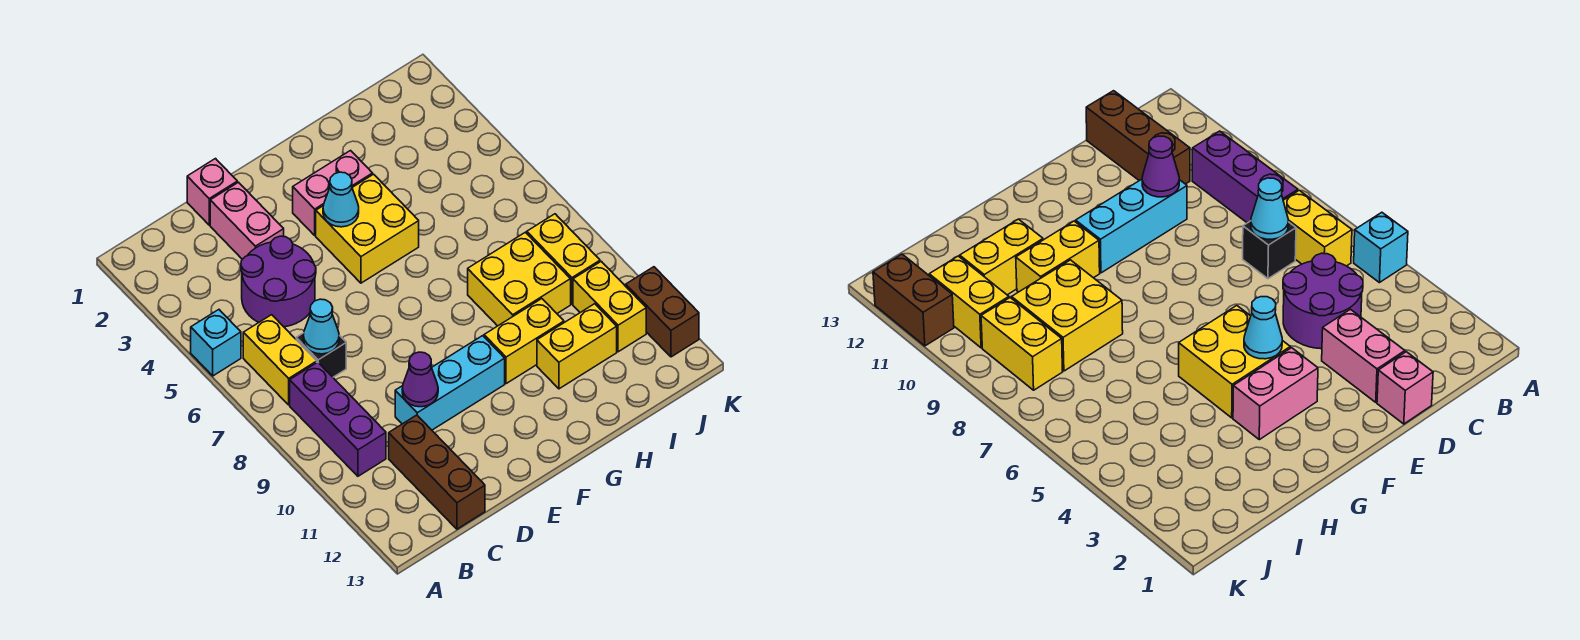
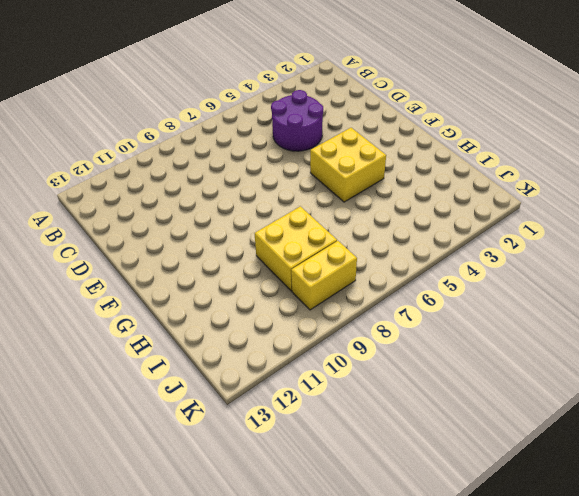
none -> cyan brick A5 level 1
none -> yellow brick B6:B7 level 1
none -> purple brick B8:B10 level 1

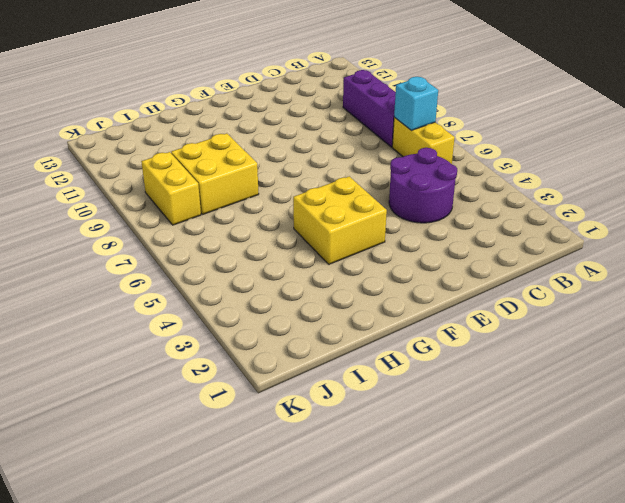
cyan brick B7 level 2 -> cyan brick A5 level 1
none -> black brick C7 level 1
none -> brown brick C11:C13 level 1
none -> pink brick D1 level 1

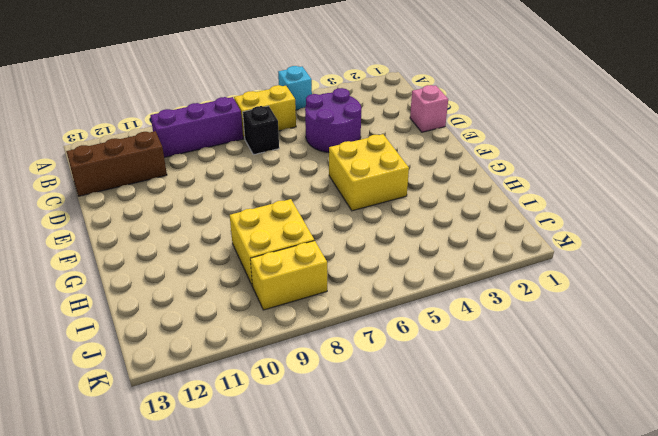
none -> pink brick D2:D3 level 1
none -> cyan brick D10:F10 level 1
none -> pink brick F3:G3 level 1

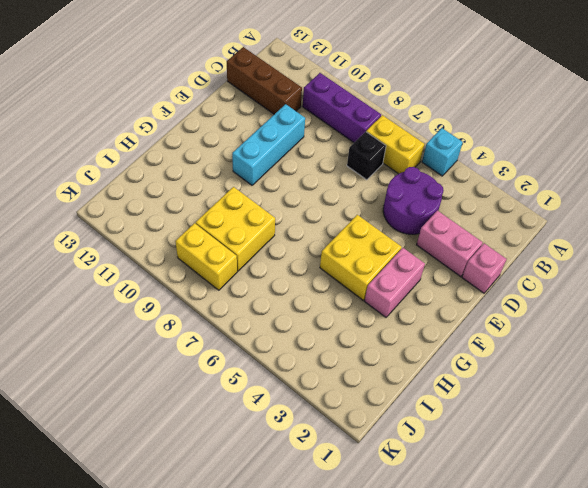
none -> yellow brick G10:H10 level 1
none -> yellow brick H11:I11 level 1
none -> yellow brick J10:J11 level 1

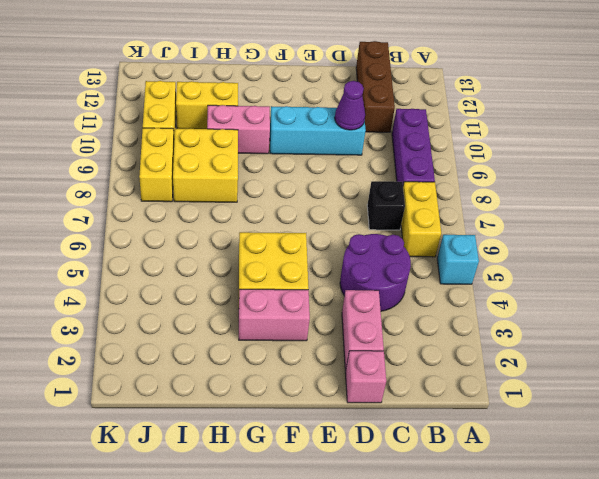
pink brick G10:H10 level 1 -> yellow brick G10:H10 level 1
none -> brown brick K11:K12 level 1
none -> cyan cone C7 level 2
none -> cyan cone F4 level 2

